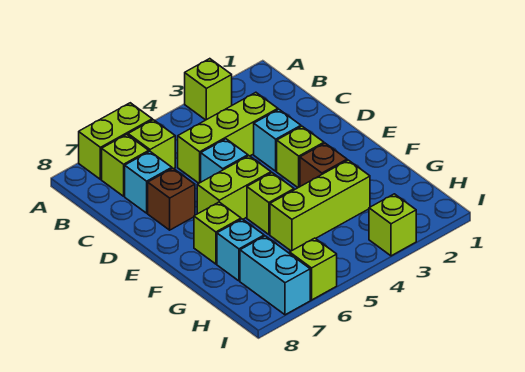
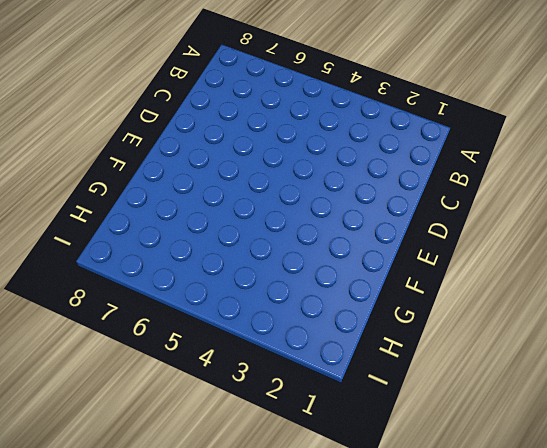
none -> lime brick A3 level 1
none -> lime brick A6:A7 level 1
none -> lime brick B6 level 1

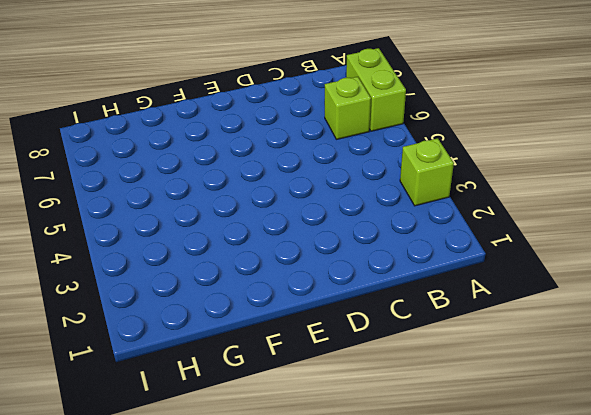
none -> lime brick B7 level 1
none -> lime brick C3:C5 level 1
none -> cyan brick C7 level 1

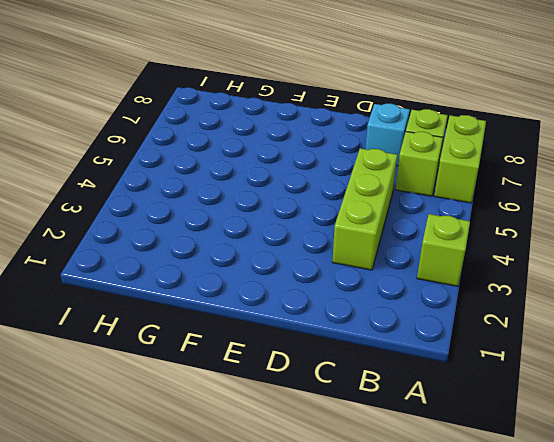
none -> cyan brick D3 level 1
none -> cyan brick D5 level 1
none -> brown brick D7 level 1

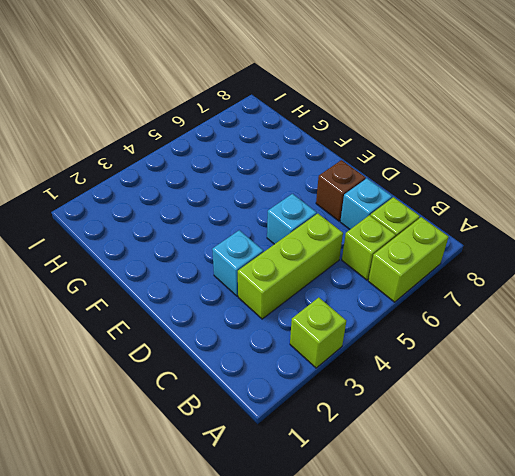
none -> lime brick E3 level 1
none -> lime brick E5:E6 level 1
none -> brown brick F3 level 1

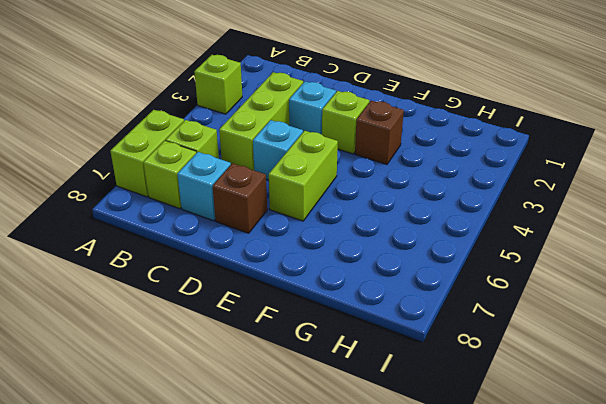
none -> lime brick F5 level 1
none -> lime brick F7 level 1
none -> lime brick G3:G5 level 1

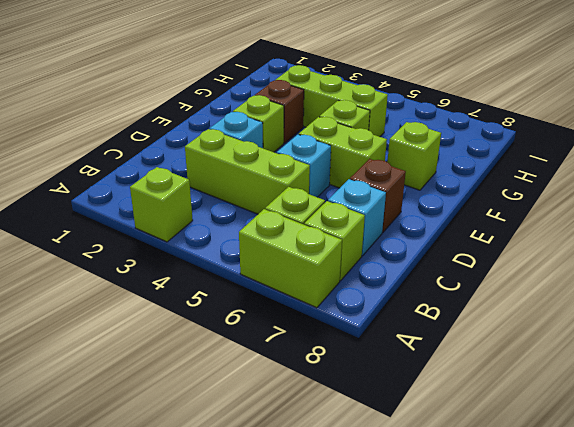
none -> cyan brick G7 level 1
none -> cyan brick H7:I7 level 1
none -> lime brick I3 level 1

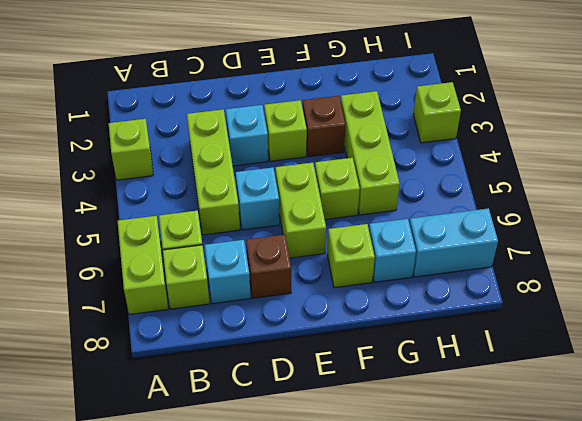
none -> lime brick I6 level 1

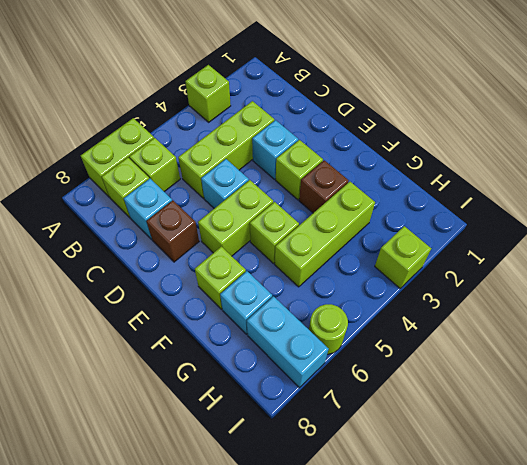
lime round brick I6 level 1 -> lime brick I6 level 1

